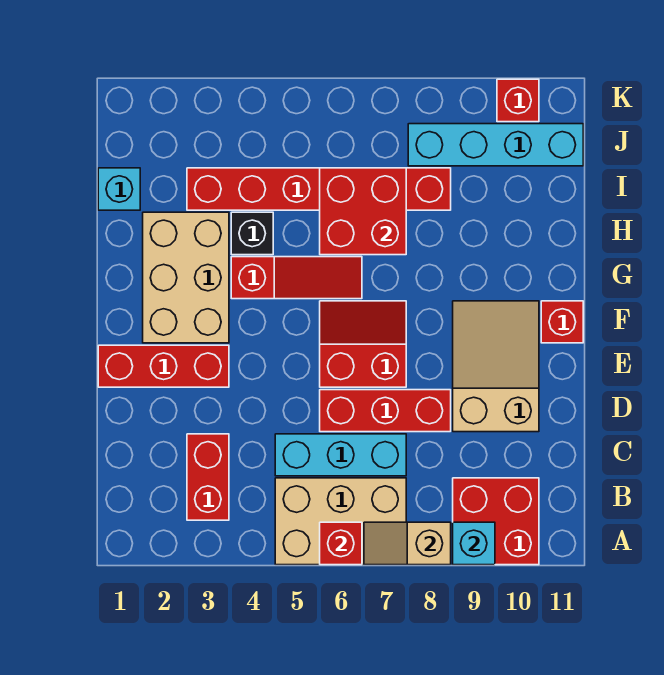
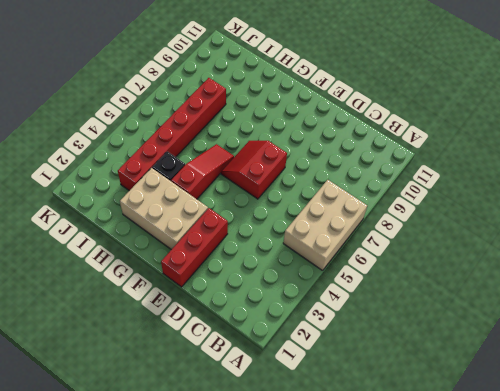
none -> red brick A9:B10 level 1
none -> red brick B3:C3 level 1
none -> cyan brick C5:C7 level 1

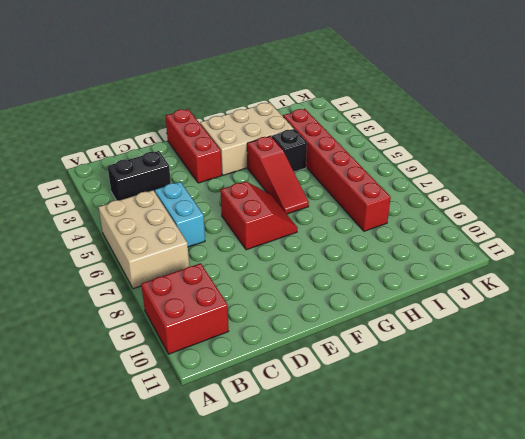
black brick B3:C3 level 1 -> red brick B3:C3 level 1
cyan brick C5:C6 level 1 -> cyan brick C5:C7 level 1
none -> red brick D6:D8 level 1
none -> tan slope D9:F10 level 1 top D
none -> red brick F11 level 1

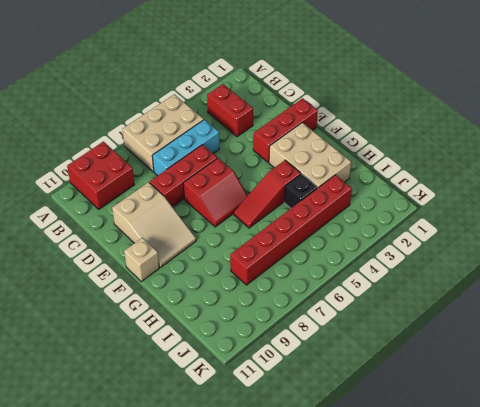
tan brick F11 level 1 -> red brick F11 level 1
none -> cyan brick I1 level 1
none -> cyan brick J8:J11 level 1
none -> red brick K10 level 1

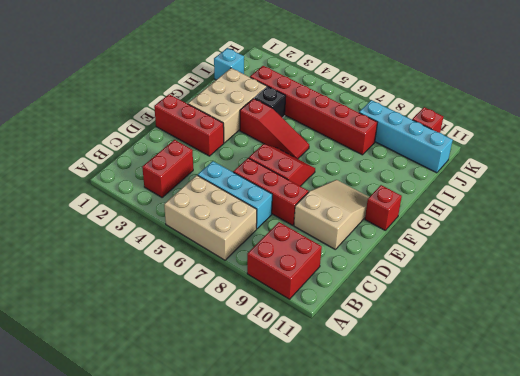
none -> red brick A6 level 2
none -> tan slope A7:A8 level 2 top 8
none -> cyan brick A9 level 2

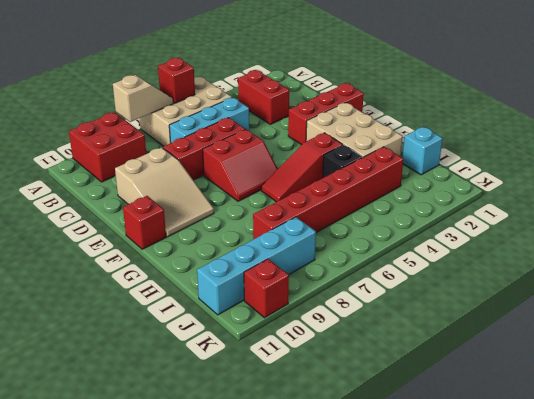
none -> cyan brick A9 level 2
none -> red brick H6:I7 level 2

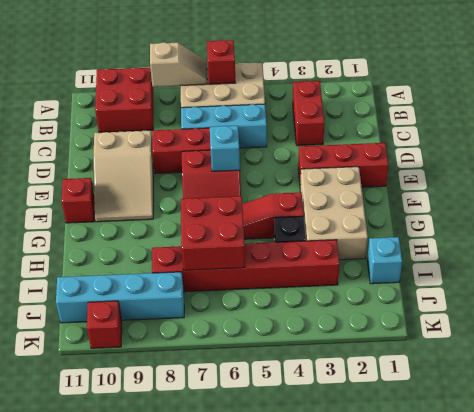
cyan brick E6 level 2 -> cyan brick A9 level 2

